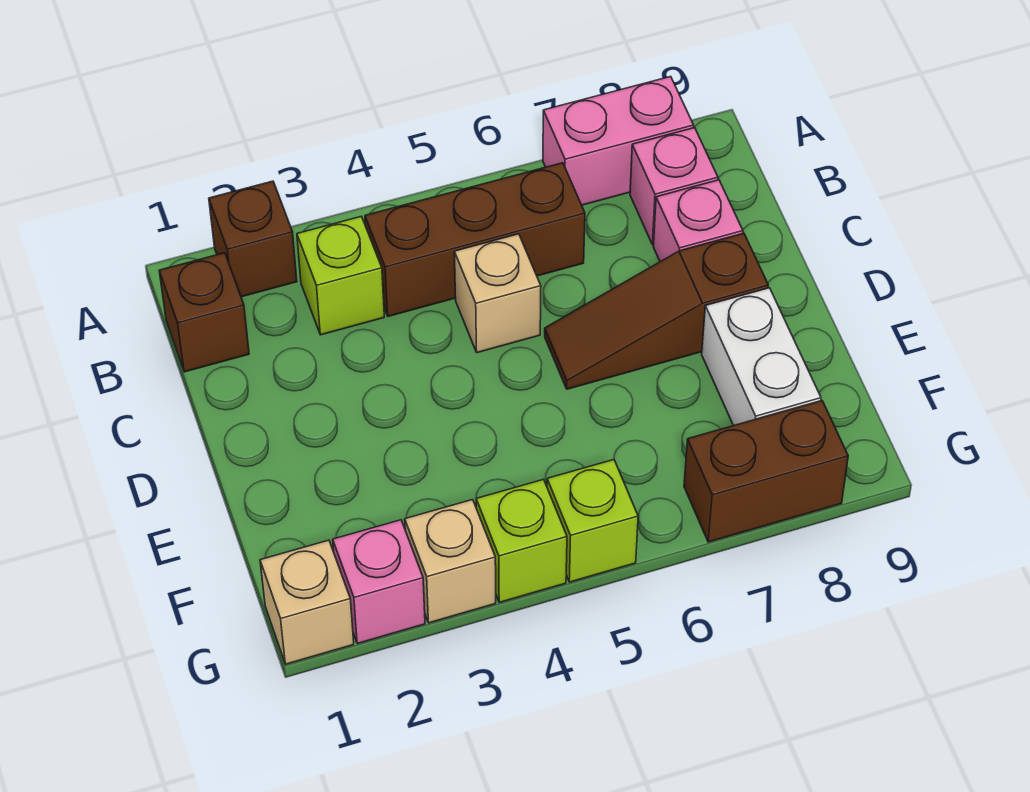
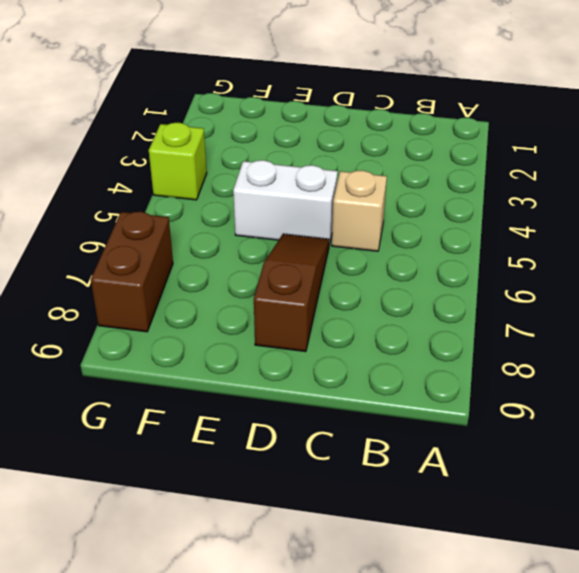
white brick D5:E5 level 1 -> white brick E8:F8 level 1
none -> brown brick A2 level 1
none -> pink brick A7:A8 level 1
none -> brown brick B1 level 1

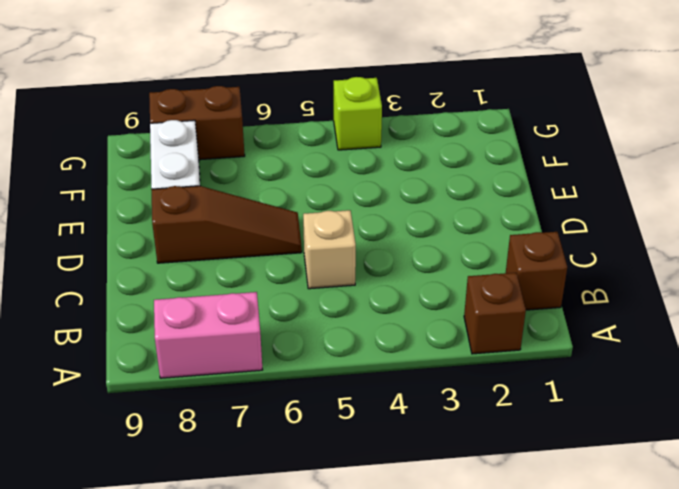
none -> lime brick B3 level 1
none -> brown brick B4:B6 level 1
none -> pink brick B8 level 1

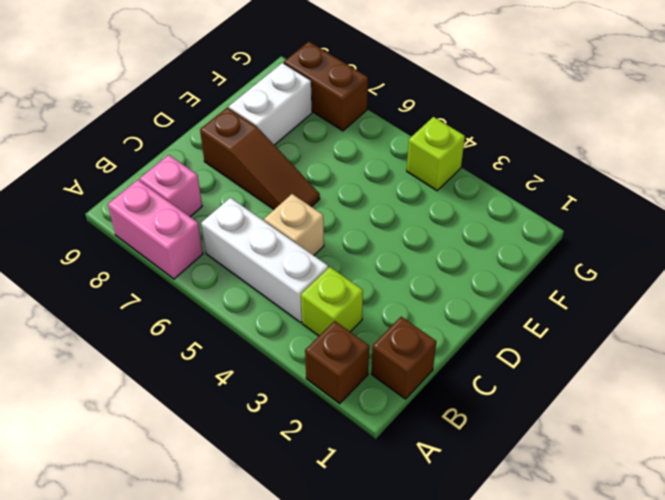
white brick B4:B6 level 1 -> brown brick B4:B6 level 1
none -> pink brick C8 level 1
none -> tan brick G1 level 1
none -> pink brick G2 level 1

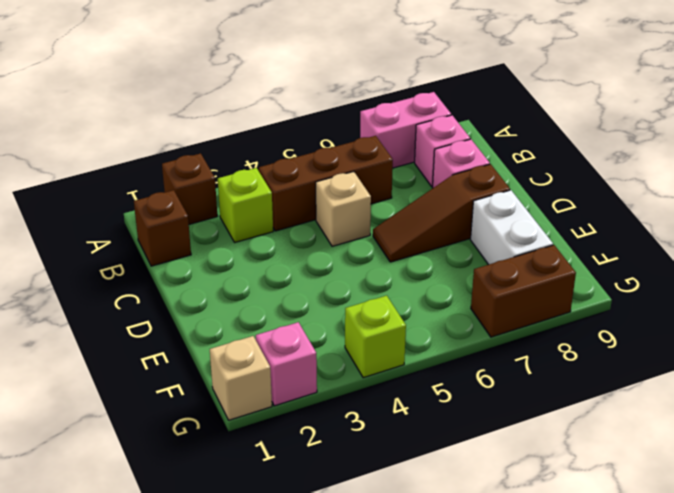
none -> tan brick G3 level 1
none -> lime brick G5 level 1

